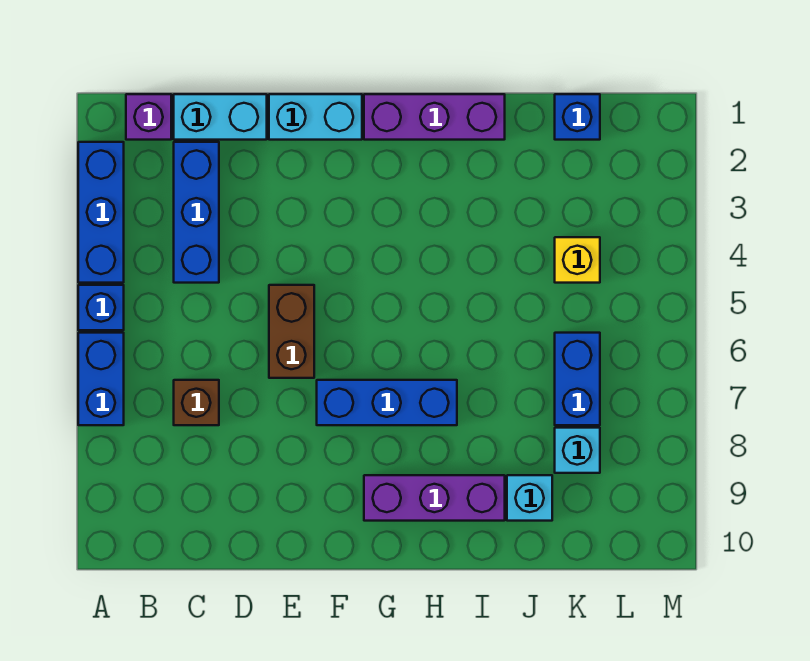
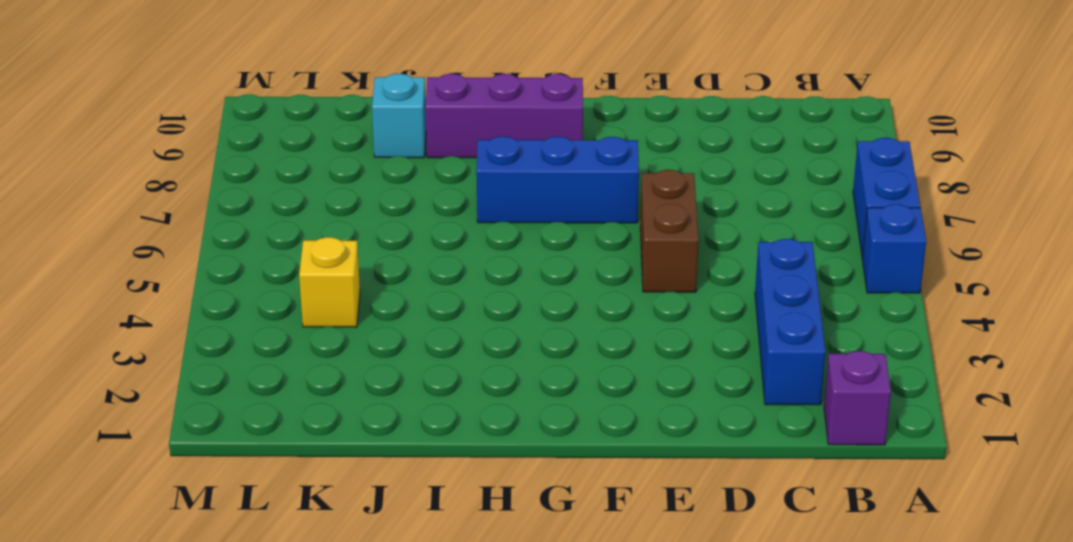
none -> blue brick A2:A4 level 1
none -> cyan brick C1:D1 level 1
none -> brown brick C7 level 1

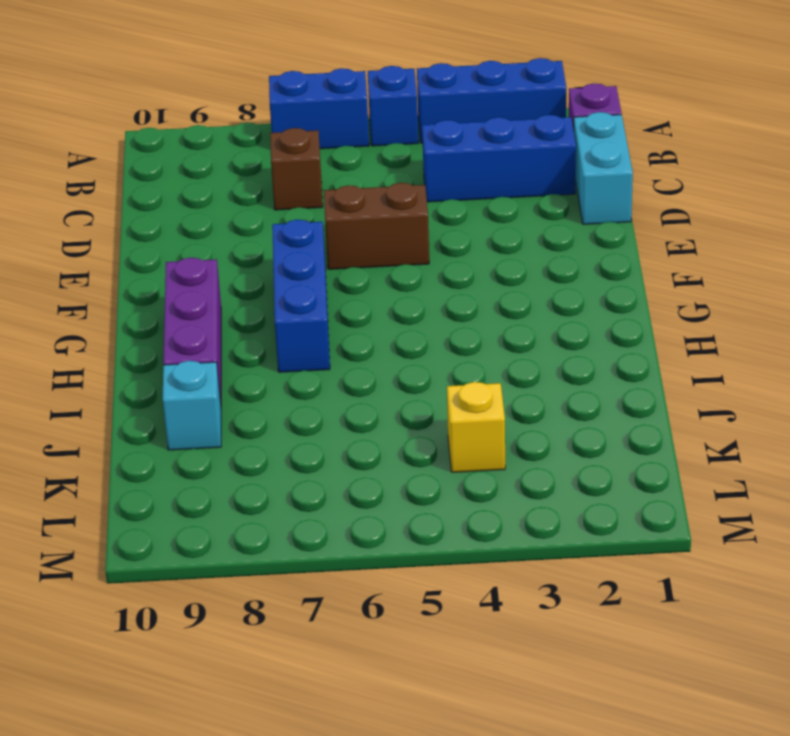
none -> cyan brick E1:F1 level 1
none -> purple brick G1:I1 level 1
none -> blue brick K1 level 1

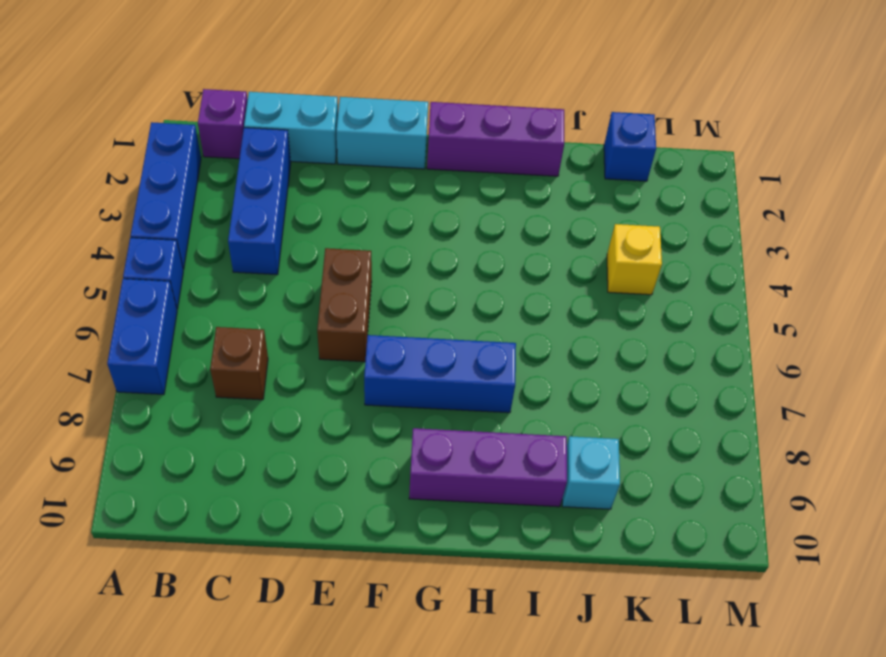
none -> blue brick K6:K7 level 1
none -> cyan brick K8 level 1

